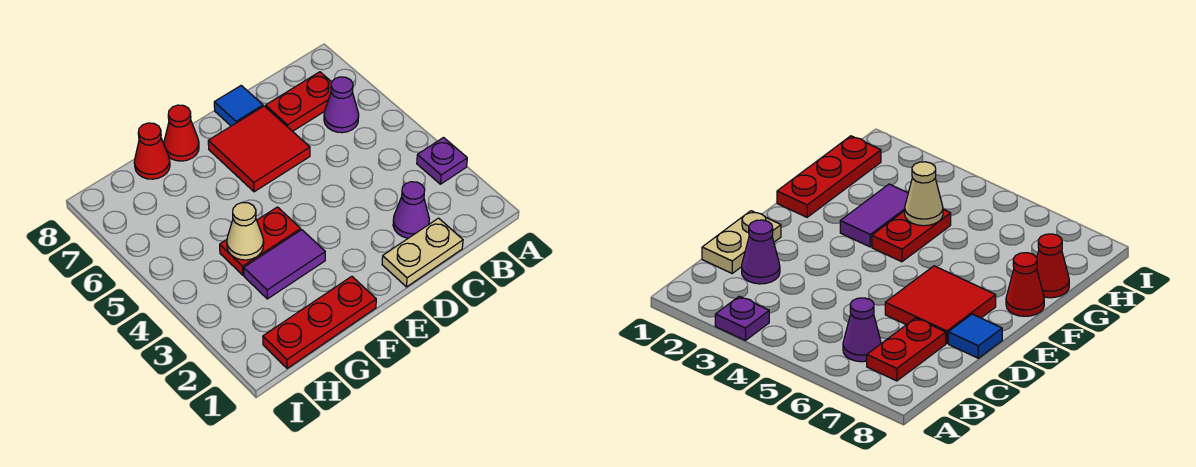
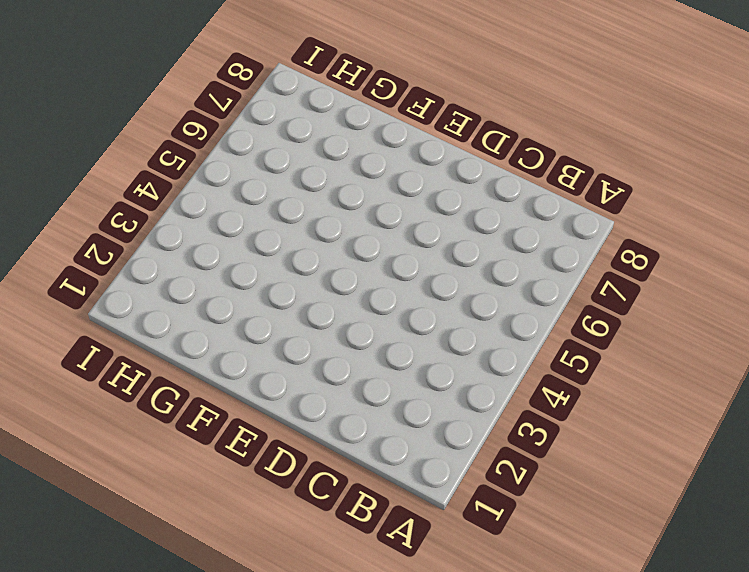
none -> purple plate A3 level 1
none -> purple cone B6 level 1
none -> red plate B7:C7 level 1

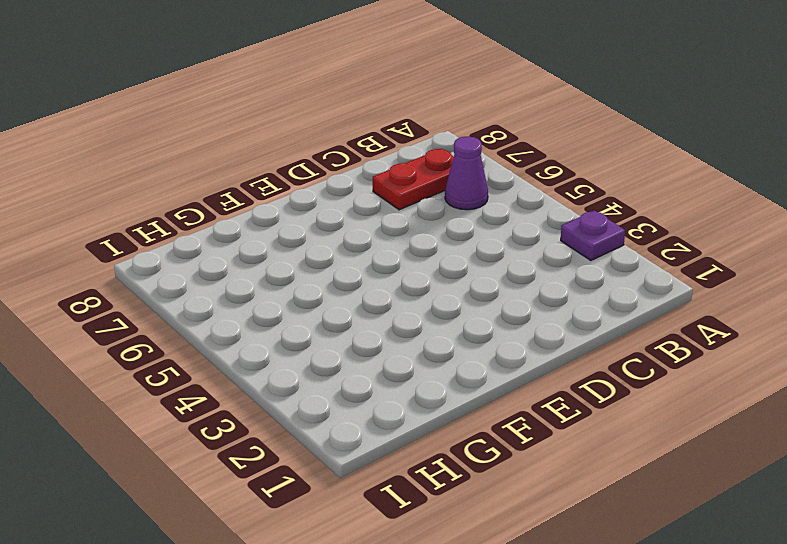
none -> tan plate C1:D1 level 1
none -> purple cone C2 level 1
none -> red tile D6:E7 level 1

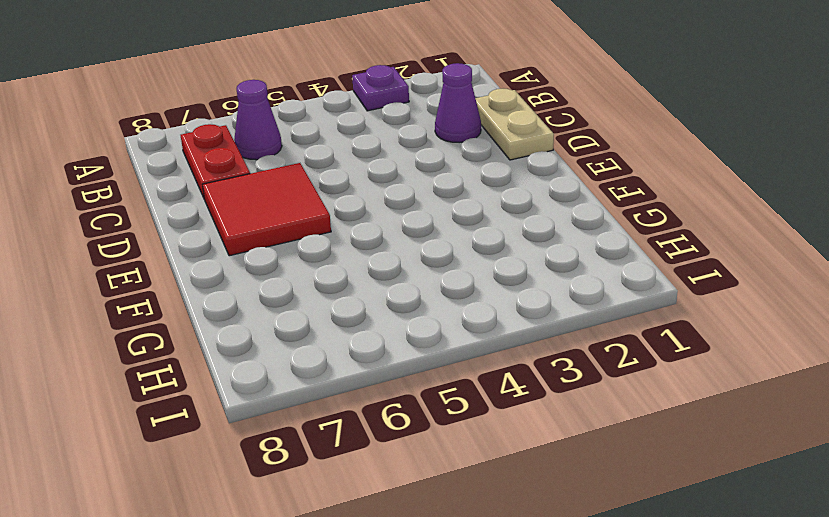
none -> blue tile D8 level 1
none -> red plate F1:H1 level 1
none -> purple tile F3:G3 level 1

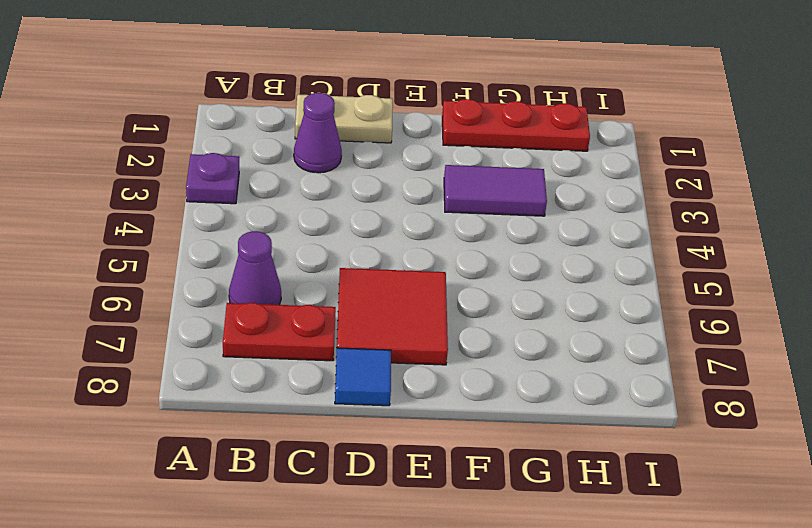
none -> red plate F4:G4 level 1
none -> red cone F8 level 1
none -> red cone G8 level 1

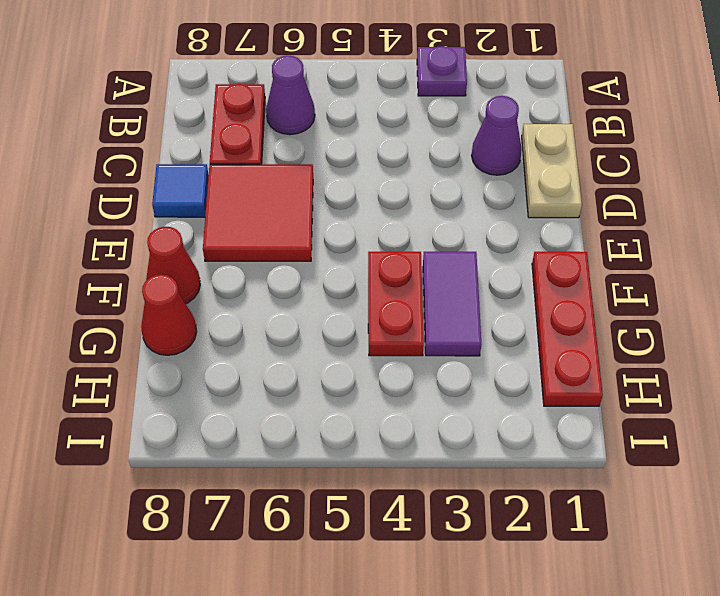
none -> tan cone G4 level 2

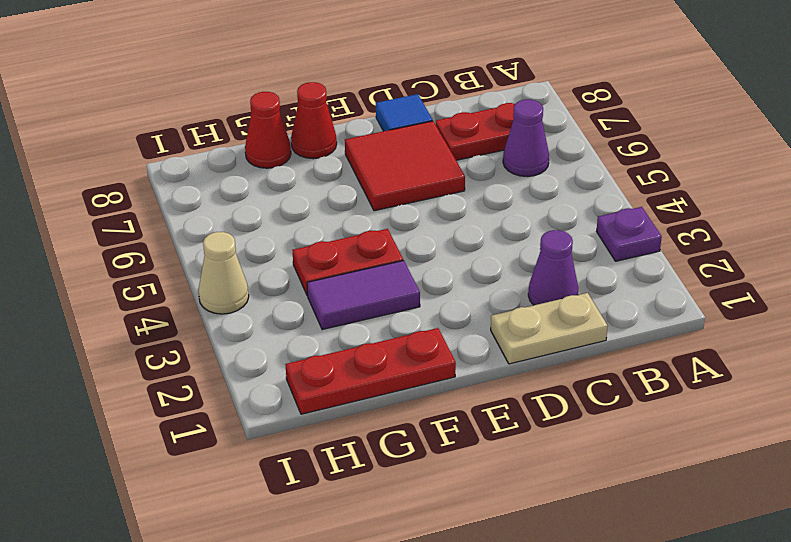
tan cone I4 level 1 -> tan cone G4 level 2

